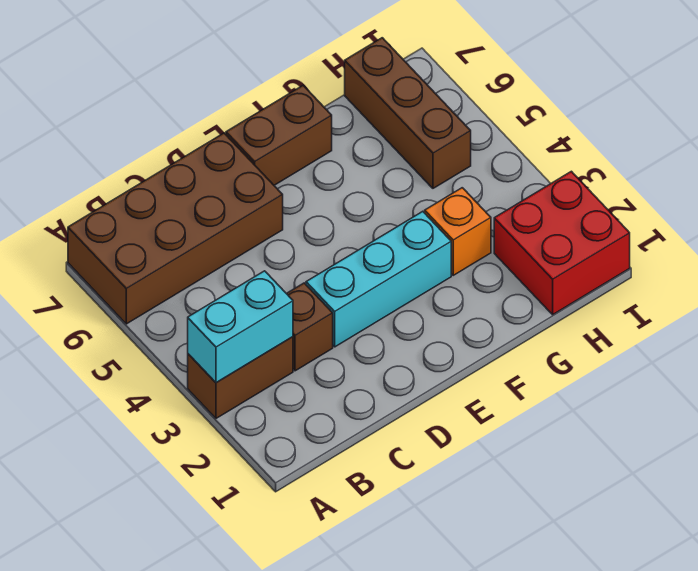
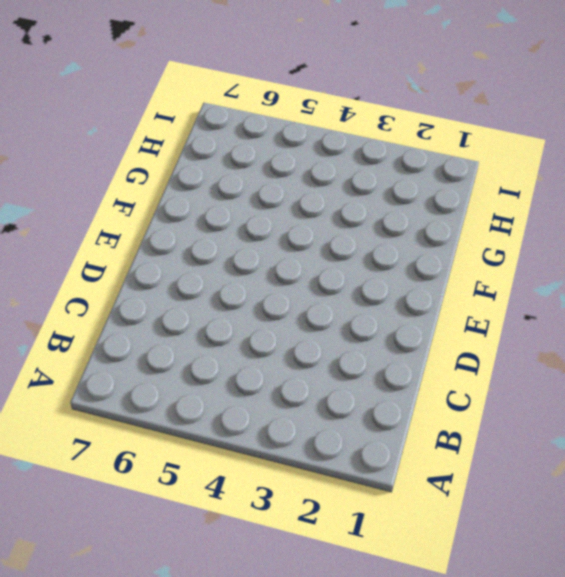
none -> brown brick A3:B3 level 1
none -> brown brick A6:D7 level 1

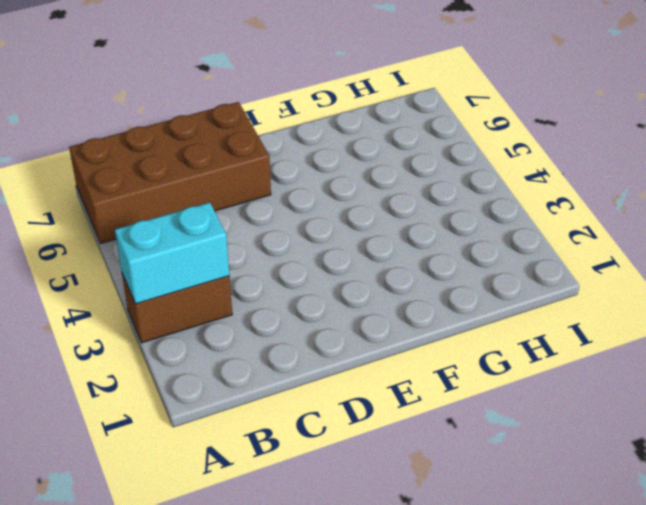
none -> brown brick C3 level 1
none -> cyan brick D3:F3 level 1

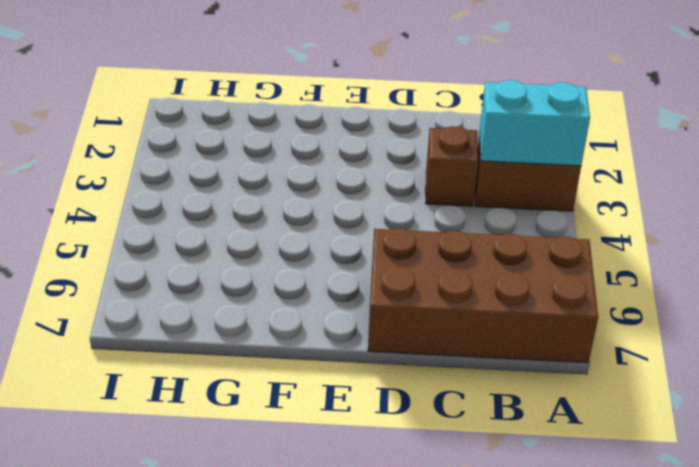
none -> cyan brick D3:F3 level 1
none -> brown brick E7:F7 level 1

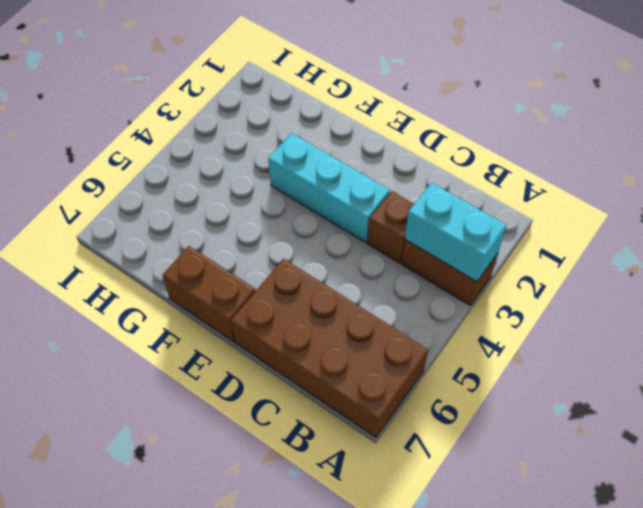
none -> orange brick G3 level 1
none -> red brick H1:I2 level 1

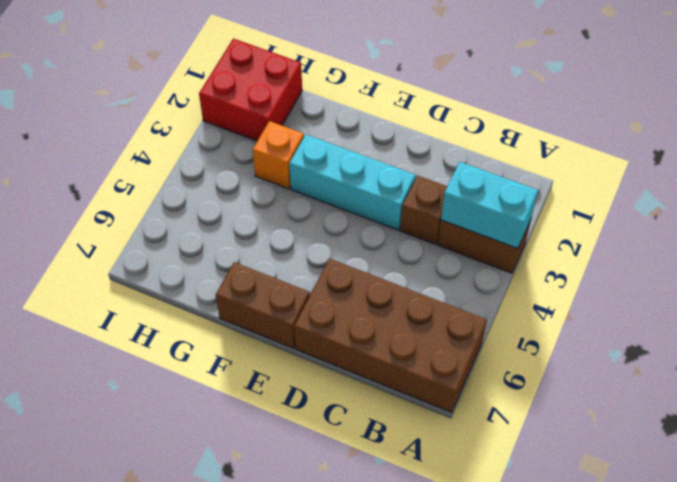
none -> brown brick H5:H7 level 1

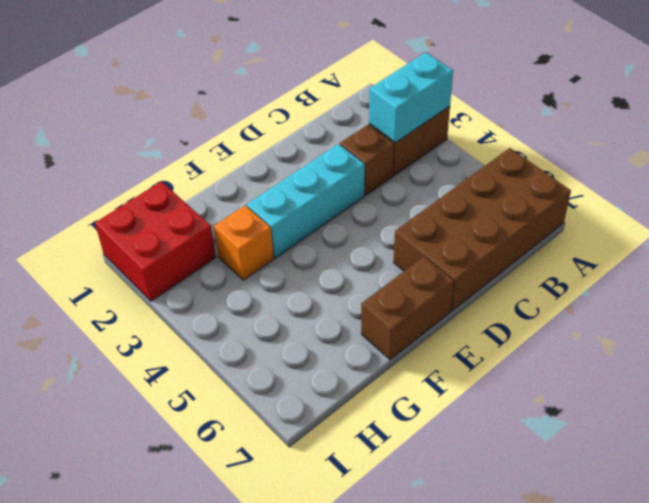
none -> brown brick H5:H7 level 1

